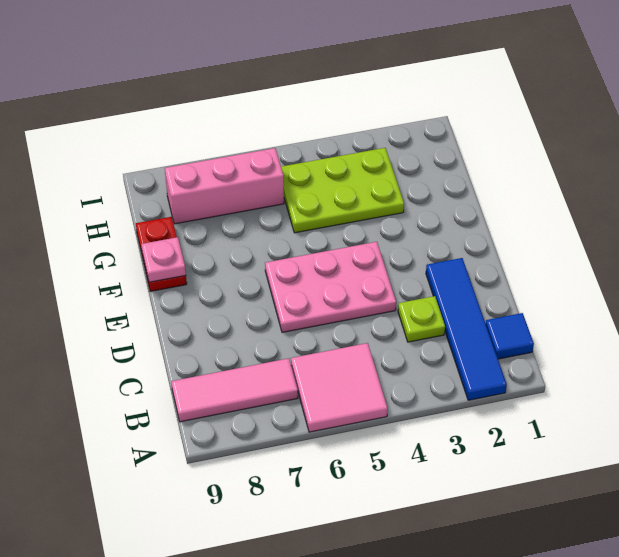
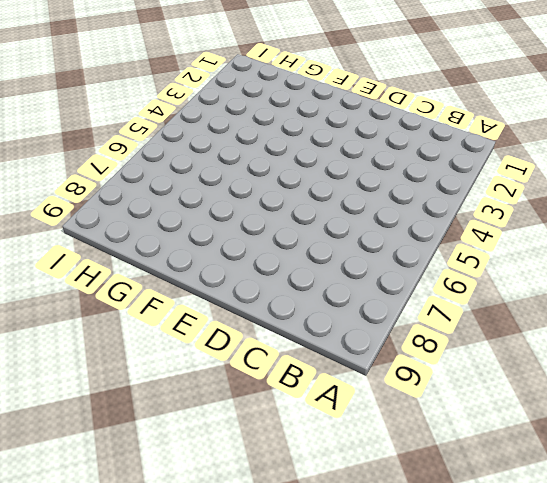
none -> blue tile A2:D2 level 1
none -> pink tile A5:B6 level 1

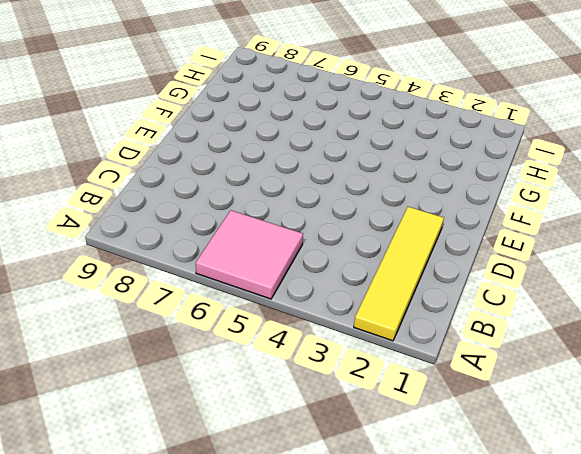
yellow tile A2:D2 level 1 -> blue tile A2:D2 level 1
none -> blue tile B1 level 1
none -> pink tile B7:B9 level 1

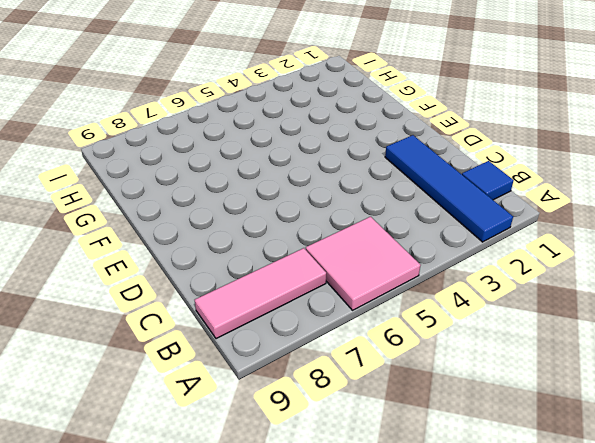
none -> lime plate C3 level 1
none -> pink plate D4:E6 level 1

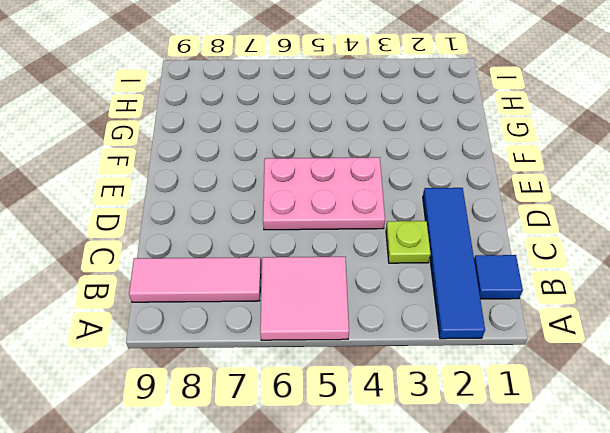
none -> red plate F9:G9 level 1
none -> lime plate G3:H5 level 1

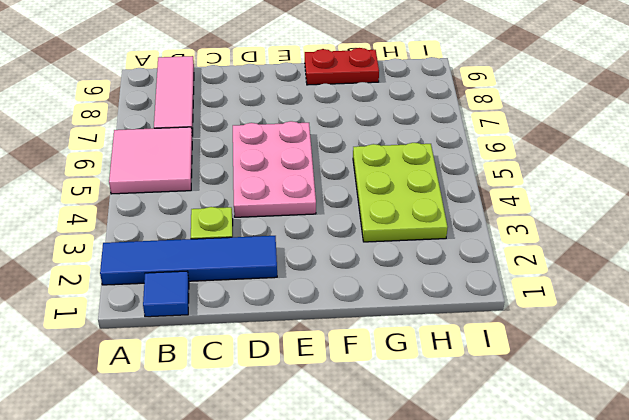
none -> pink brick H6:H8 level 1
none -> pink plate F9 level 2

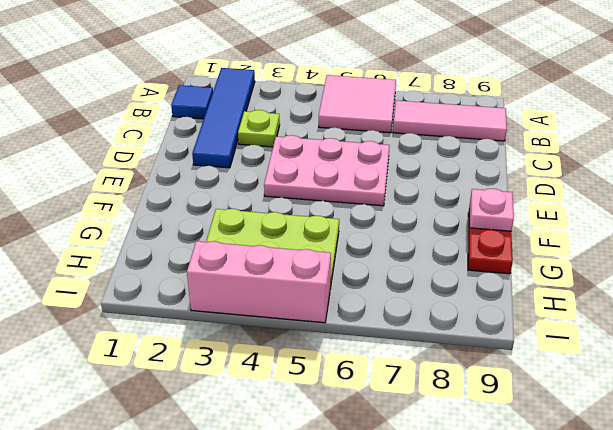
pink brick I3:I5 level 1 -> pink brick H6:H8 level 1

